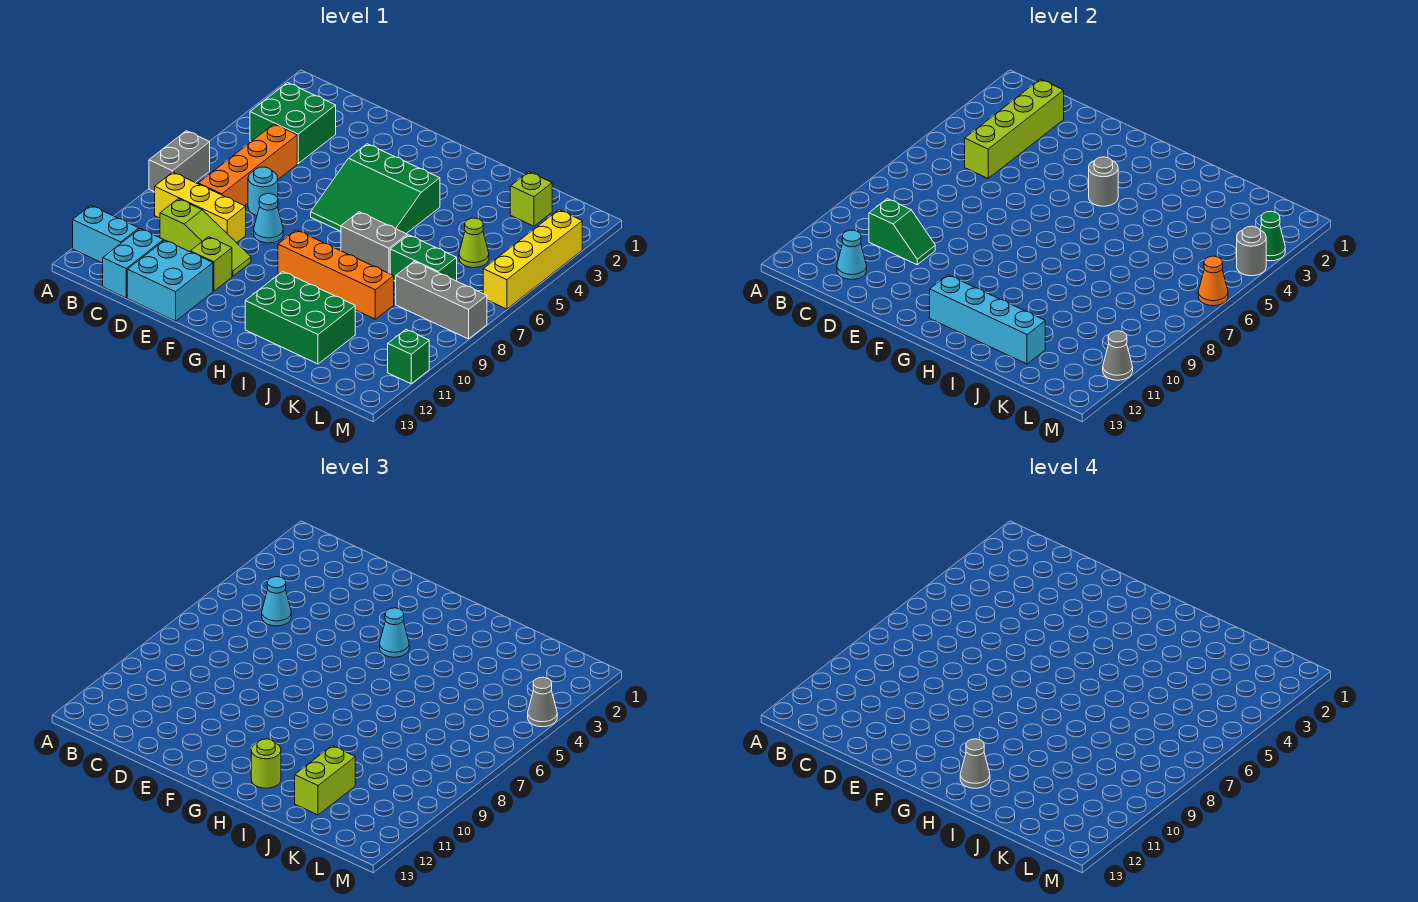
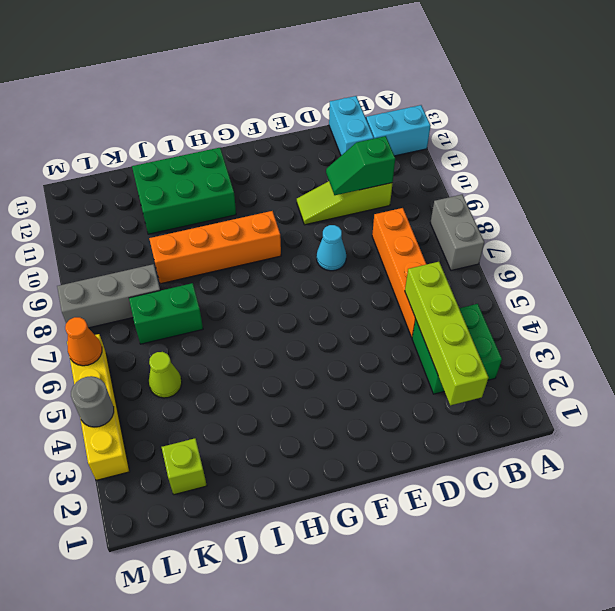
none -> yellow brick B9:D9 level 1
none -> cyan round brick D7 level 1
none -> cyan brick D12:E13 level 1
none -> lime brick E11 level 1

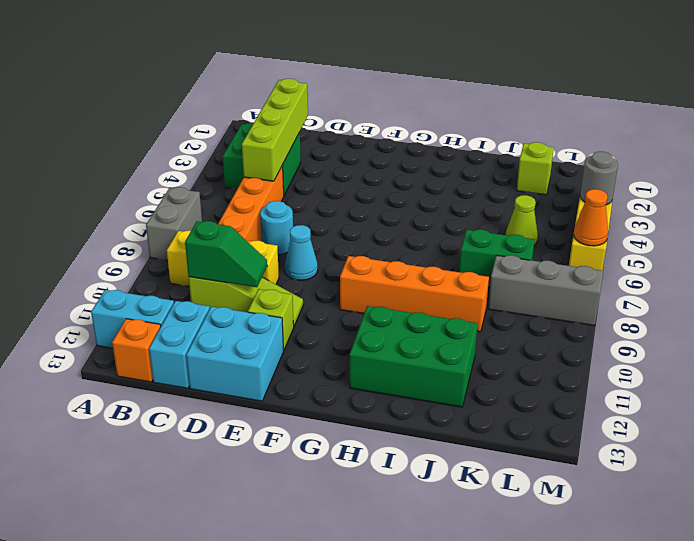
orange brick B13 level 1 -> none
none -> green slope F4:H6 level 1 top 4
none -> grey brick H7:I7 level 1
none -> green brick M11 level 1
none -> cyan cone C12 level 2

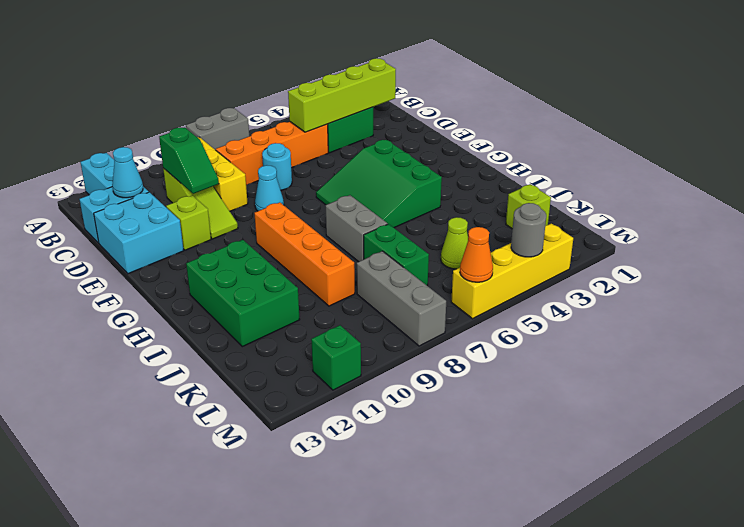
none -> grey round brick G4 level 2
none -> cyan brick G12:J12 level 2
none -> green cone M3 level 2
none -> grey cone M11 level 2

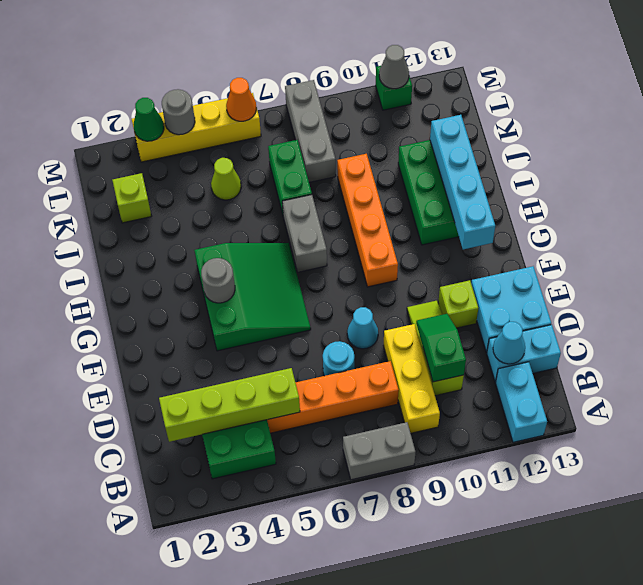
none -> cyan cone C5 level 3
none -> cyan cone G4 level 3
none -> lime round brick H12 level 3
none -> lime brick J11:J12 level 3

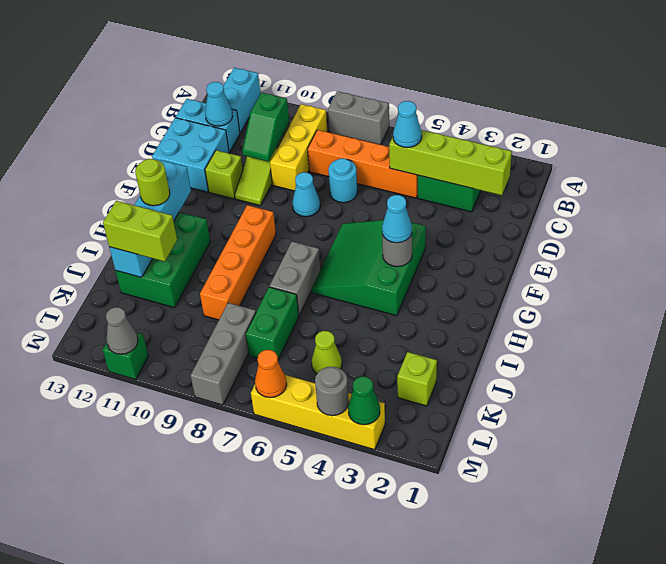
none -> grey cone M4 level 3
none -> grey cone H12 level 4

